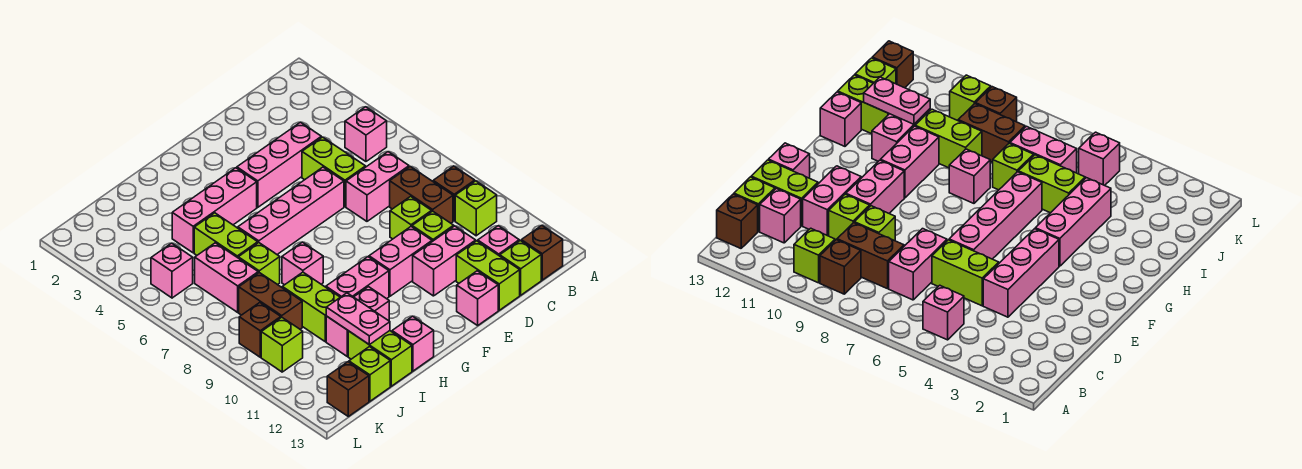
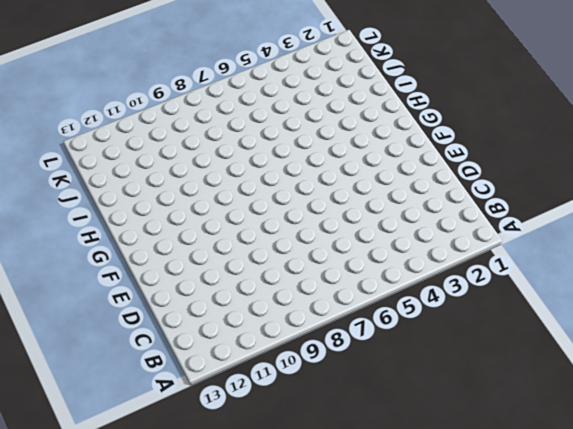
none -> pink brick B5 level 1
none -> brown brick B9 level 1
none -> lime brick B10 level 1
none -> brown brick B13 level 1

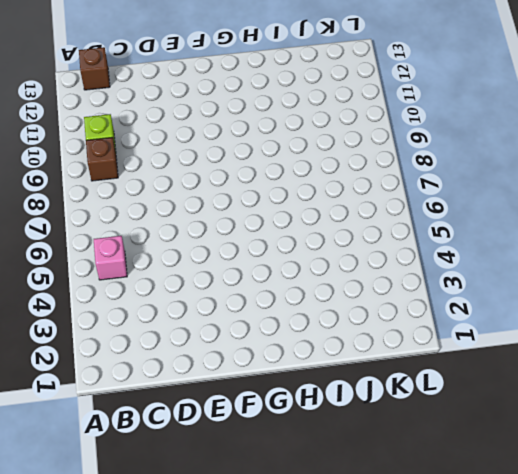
none -> pink brick C7:D7 level 1
none -> brown brick C8:C9 level 1
none -> pink brick C12 level 1
none -> lime brick C13 level 1

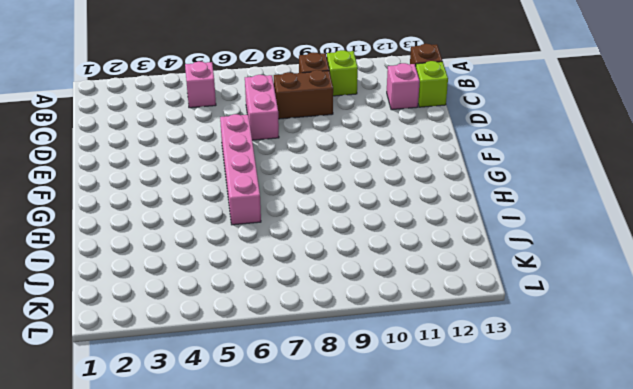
none -> pink brick D4:F4 level 1
none -> lime brick D5:D6 level 1
none -> lime brick D9 level 1
none -> lime brick D10 level 1

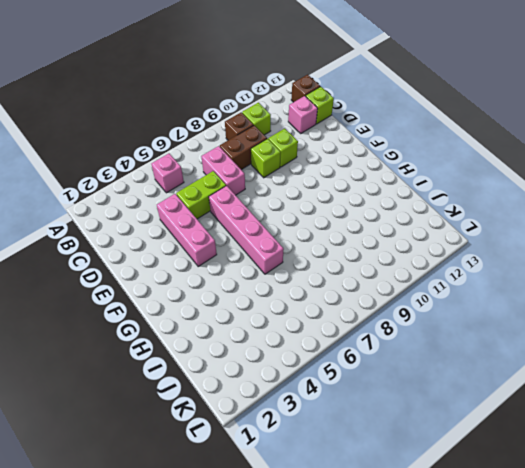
none -> pink brick D11:E11 level 1
none -> lime brick D12:D13 level 1
none -> pink brick E10:F10 level 1
none -> pink brick E13 level 1

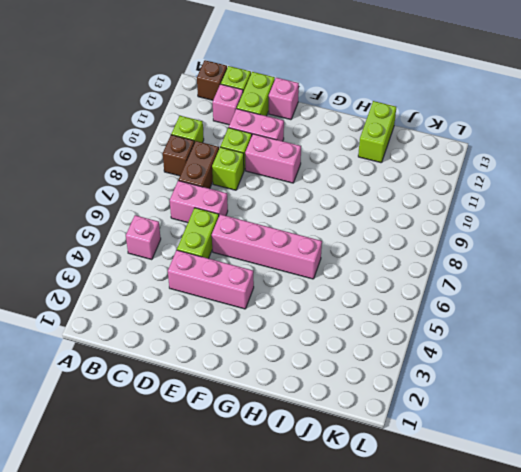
none -> pink brick G4:I4 level 1
none -> pink brick G10:H10 level 1
none -> pink brick H8 level 1
none -> pink brick H11:I11 level 1

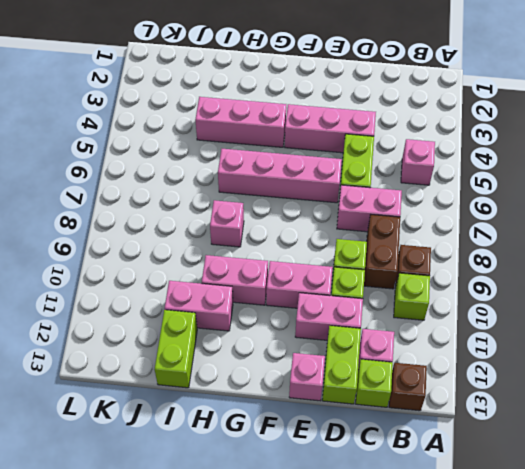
none -> pink brick H13 level 1
none -> lime brick I5:I6 level 1
none -> lime brick I7 level 1
none -> lime brick I9:I10 level 1

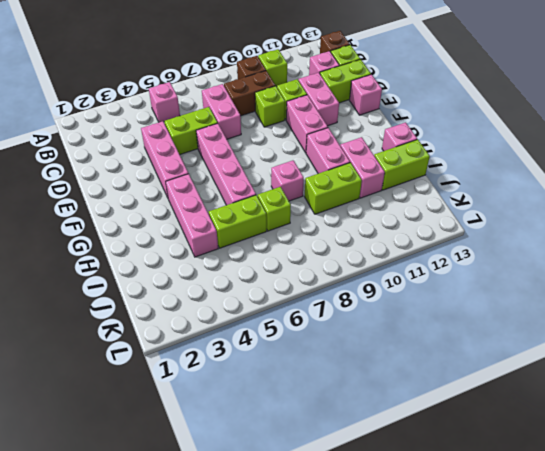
none -> pink brick J6:J7 level 1
none -> brown brick J8:J9 level 1
none -> lime brick J13 level 1
none -> pink brick K5 level 1

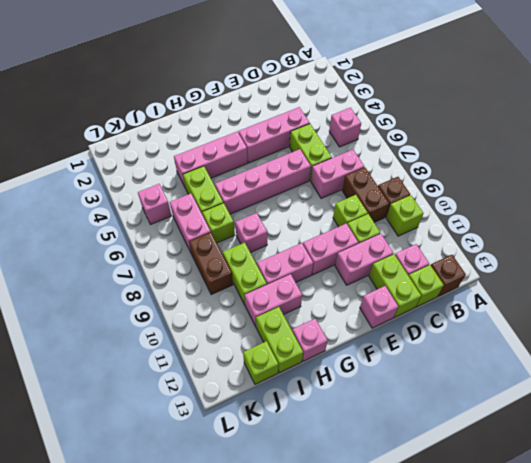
none -> brown brick K9 level 1
none -> lime brick K10 level 1
none -> brown brick K13 level 1
none -> pink plate I11:I12 level 2

